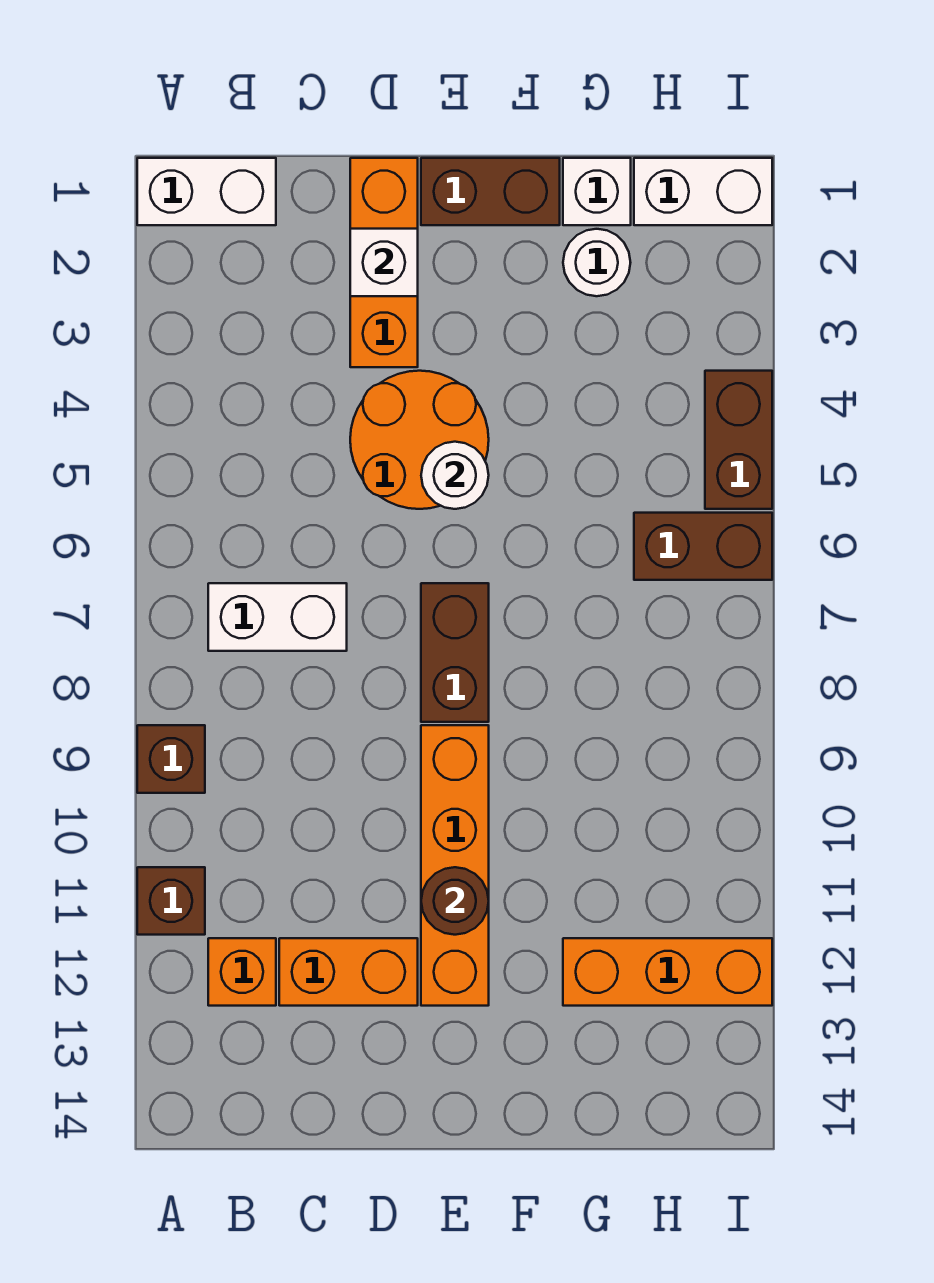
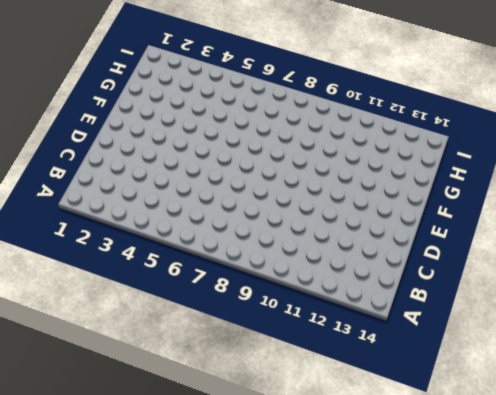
none -> white brick A1:B1 level 1
none -> brown brick A9 level 1
none -> brown brick A11 level 1

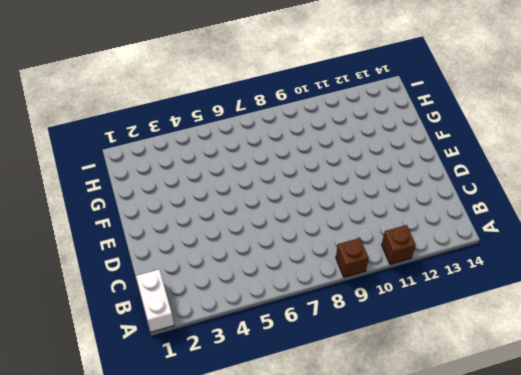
none -> white brick B7:C7 level 1
none -> orange brick B12 level 1
none -> orange brick C12:D12 level 1

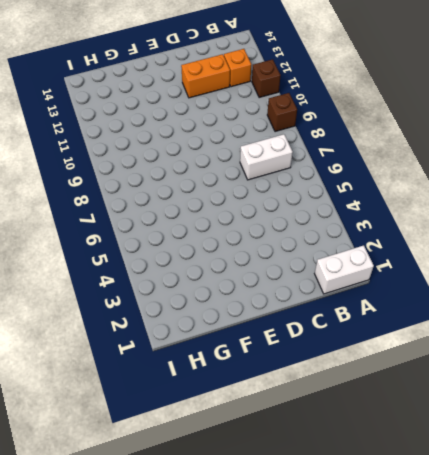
none -> orange brick D1:D3 level 1
none -> orange round brick D4:E5 level 1
none -> brown brick E1:F1 level 1

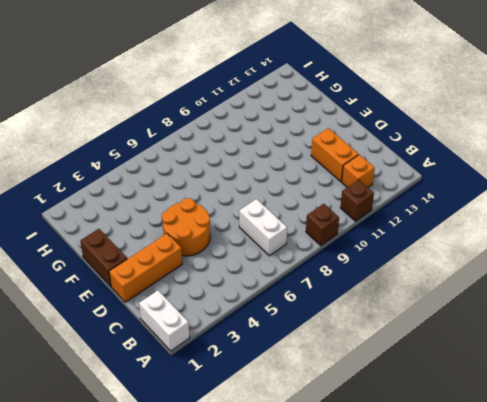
none -> brown brick E7:E8 level 1
none -> orange brick E9:E12 level 1
none -> white brick G1 level 1

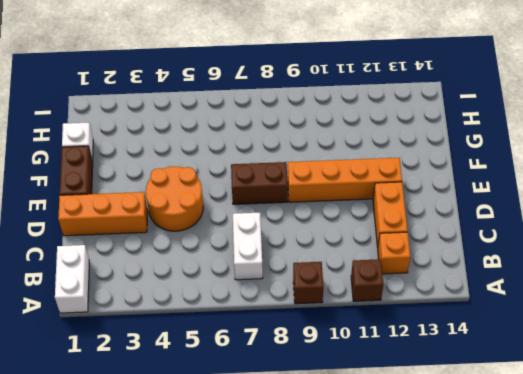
none -> white round brick G2 level 1
none -> orange brick G12:I12 level 1
none -> white brick H1:I1 level 1

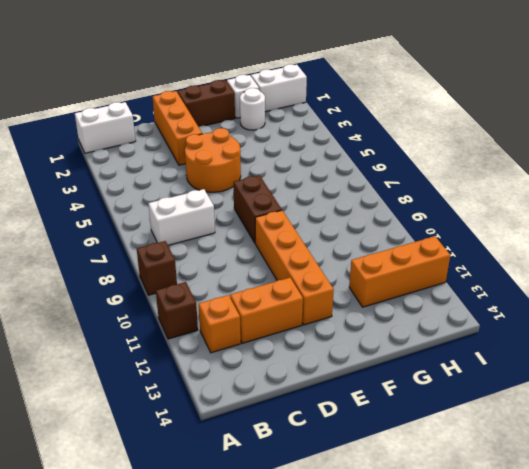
none -> brown brick H6:I6 level 1
none -> brown brick I4:I5 level 1
none -> white brick D2 level 2

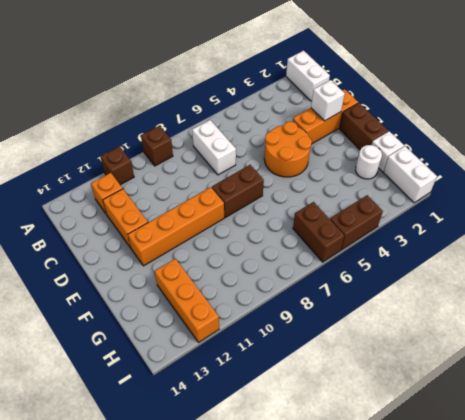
none -> white round brick E5 level 2
none -> brown round brick E11 level 2

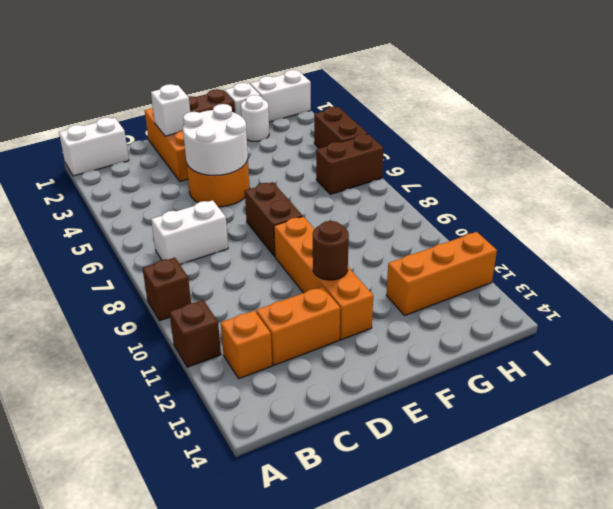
white round brick D4:E5 level 2 -> white round brick E5 level 2

